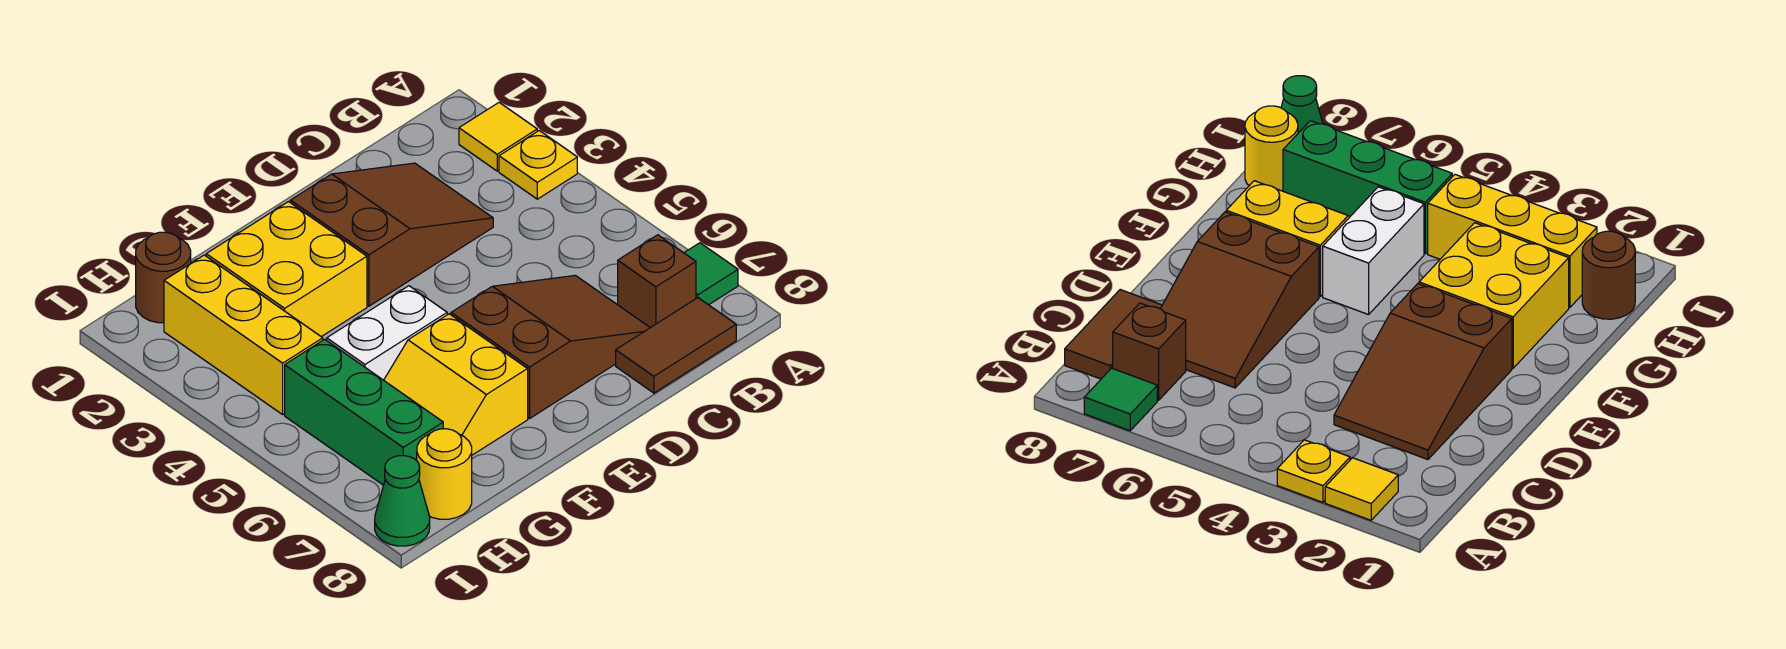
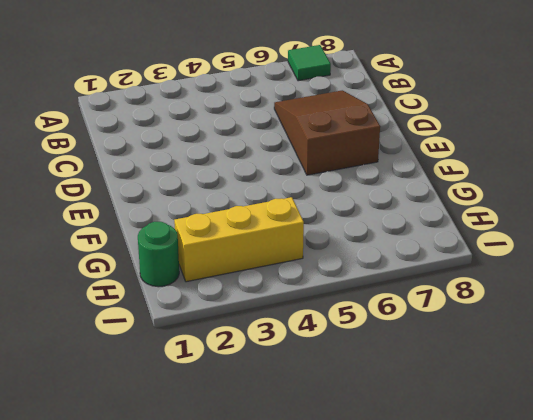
green round brick H1 level 1 -> brown round brick H1 level 1
none -> yellow tile A2 level 1
none -> yellow plate A3 level 1
none -> brown brick B7 level 1

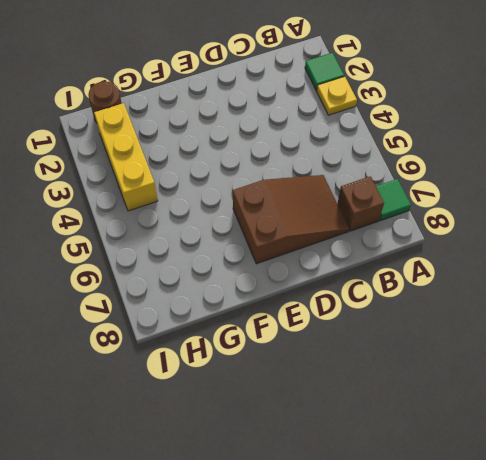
green tile A2 level 1 -> yellow tile A2 level 1
none -> brown tile B8:C8 level 1
none -> brown slope C2:E3 level 1 top E
none -> yellow brick F2:G3 level 1

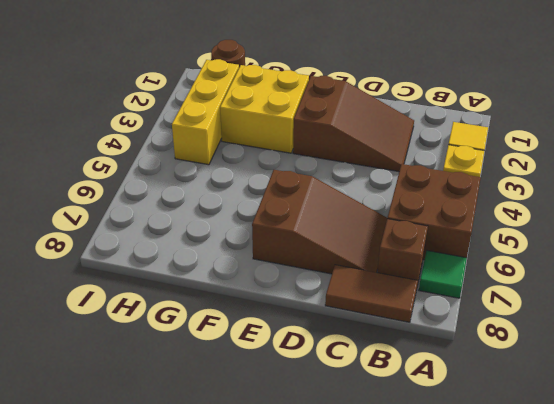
brown brick A5:B6 level 1 -> none
none -> white brick F5:G5 level 1
none -> yellow slope F6:G7 level 1 top F
none -> green brick H5:H7 level 1

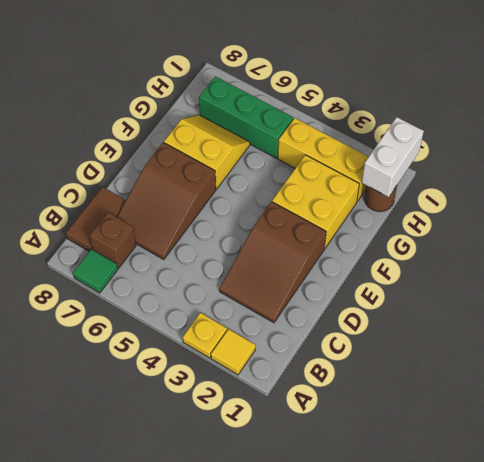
white brick H1:I1 level 2 -> white brick F5:G5 level 1
none -> yellow round brick H8 level 1
none -> green cone I8 level 1

